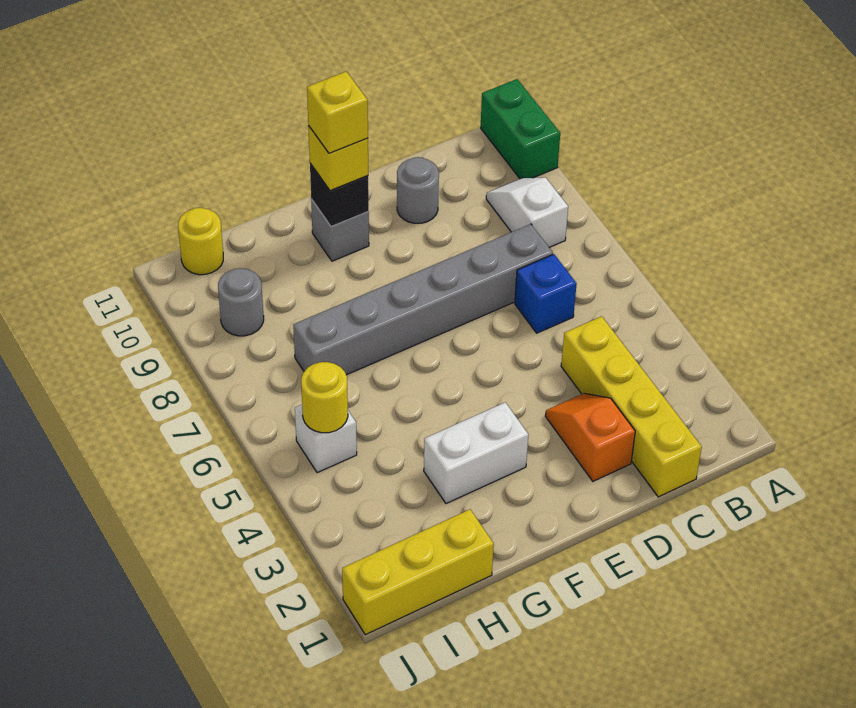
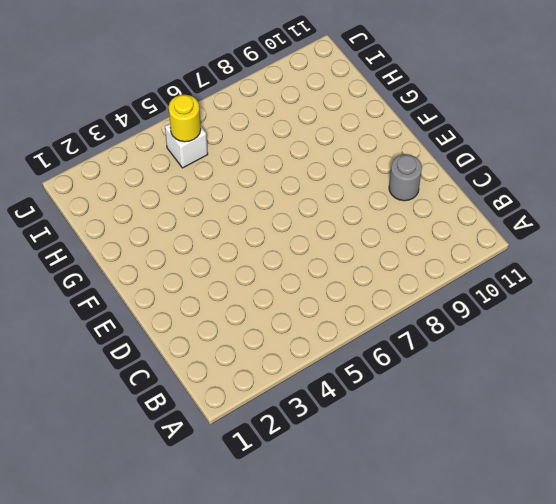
none -> green brick A10:A11 level 1
none -> white slope B8:B9 level 1 top 8
none -> yellow brick C1:C4 level 1

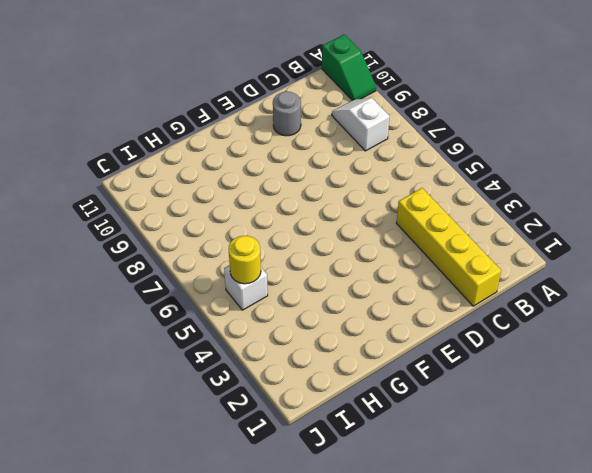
green slope A10:A11 level 1 top 11 -> green brick A10:A11 level 1
none -> blue brick C6 level 1
none -> grey brick C7:H7 level 1
none -> orange slope D2:D3 level 1 top 2

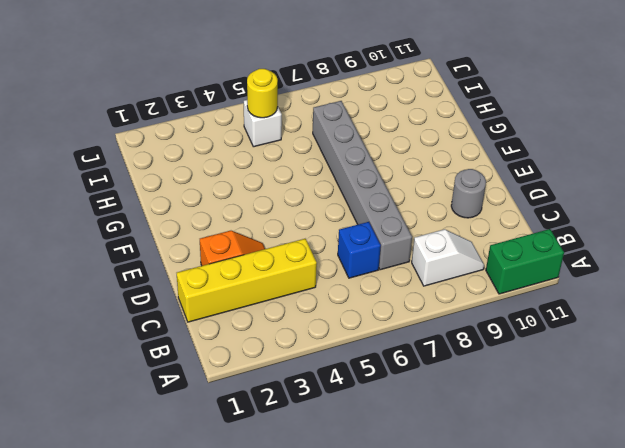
none -> white brick F3:G3 level 1
none -> grey brick F10 level 1
none -> yellow brick H1:J1 level 1

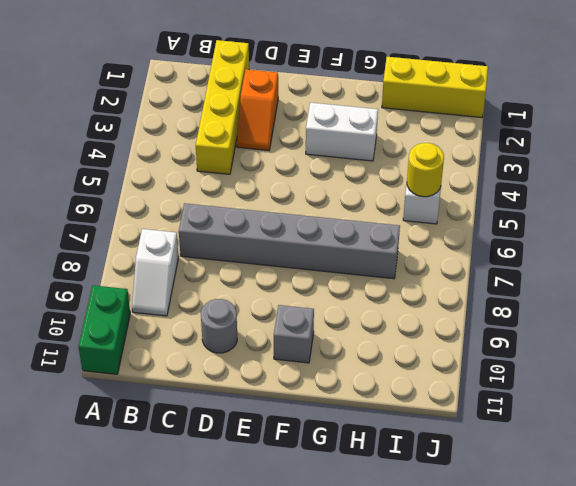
none -> blue brick C6 level 1
none -> grey round brick I9 level 1
none -> yellow round brick I11 level 1

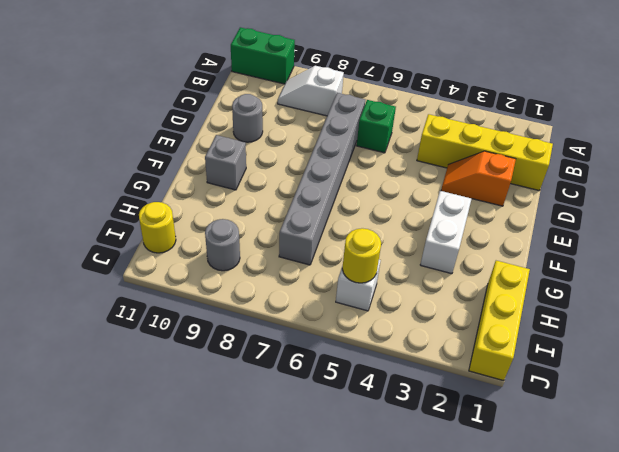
green brick C6 level 1 -> blue brick C6 level 1
none -> black brick F10 level 2
none -> yellow brick F10 level 3
none -> yellow brick F10 level 4

